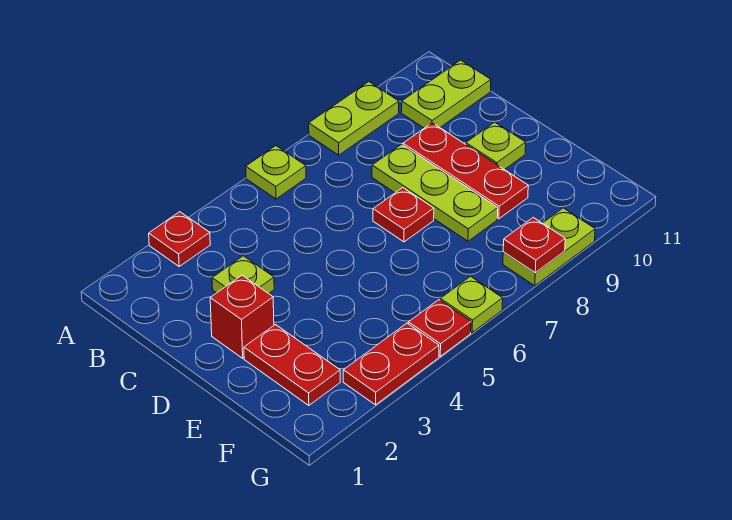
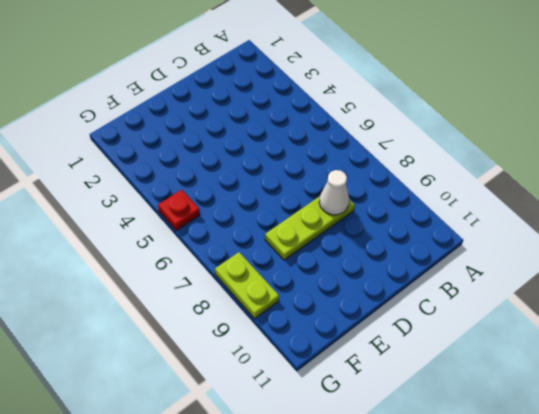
white cone C8 level 2 -> none
none -> red plate A3 level 1
none -> lime plate A6 level 1
none -> lime plate A8:A9 level 1

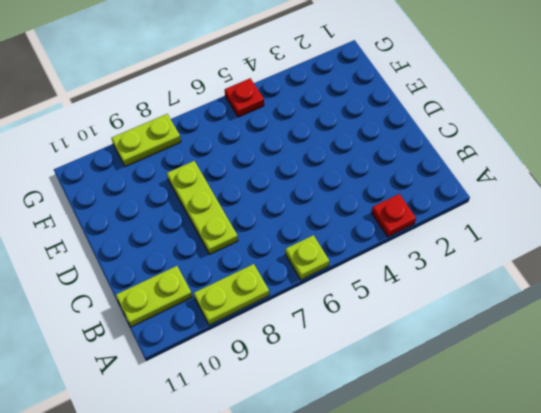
none -> lime plate C3 level 1
none -> red plate C9:E9 level 1
none -> red brick D2 level 1

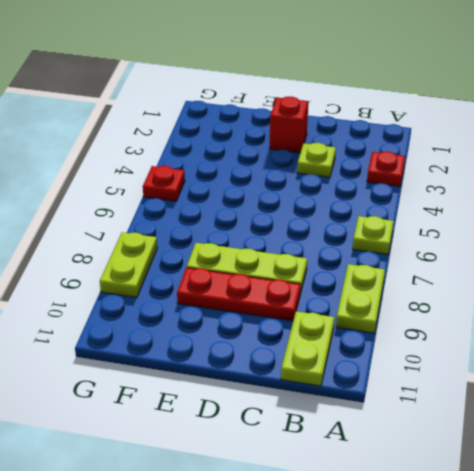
none -> red plate D7 level 1
none -> lime plate D10 level 1
none -> red plate E2:F2 level 1

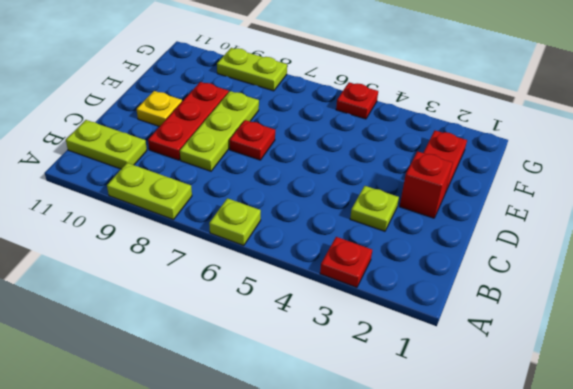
yellow plate D10 level 1 -> lime plate D10 level 1
none -> red plate G3:G4 level 1
none -> lime plate G6 level 1
none -> red plate G8 level 2

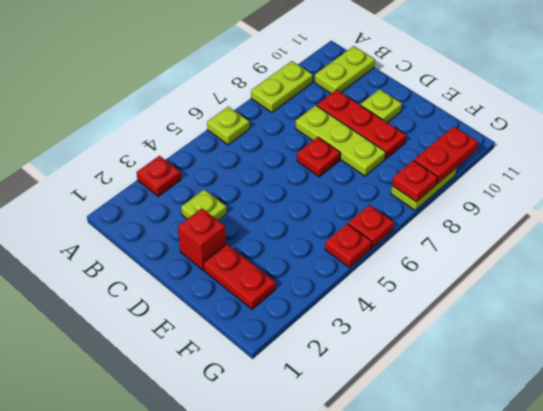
red plate G6 level 1 -> lime plate G6 level 1
red plate G9:G10 level 2 -> red plate G3:G4 level 1

